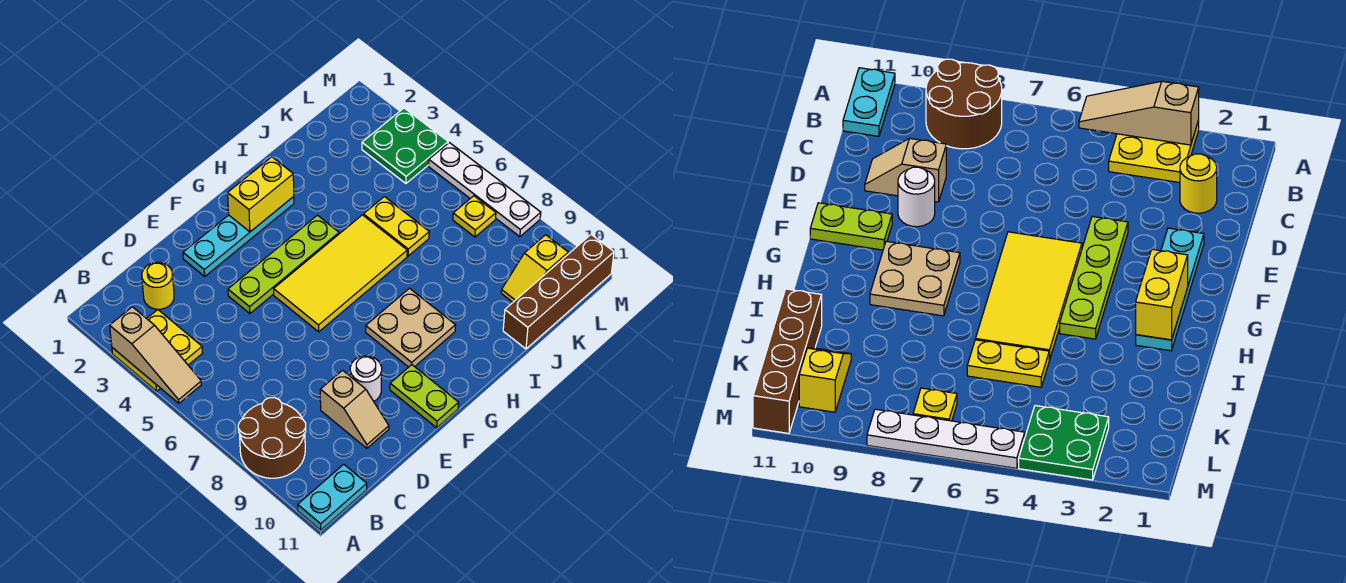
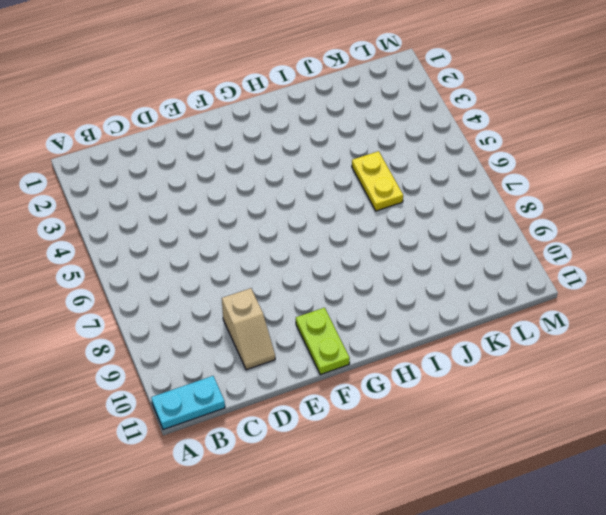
none -> yellow plate A3:B4 level 1
none -> brown round brick A8:B9 level 1
none -> yellow round brick C2 level 1

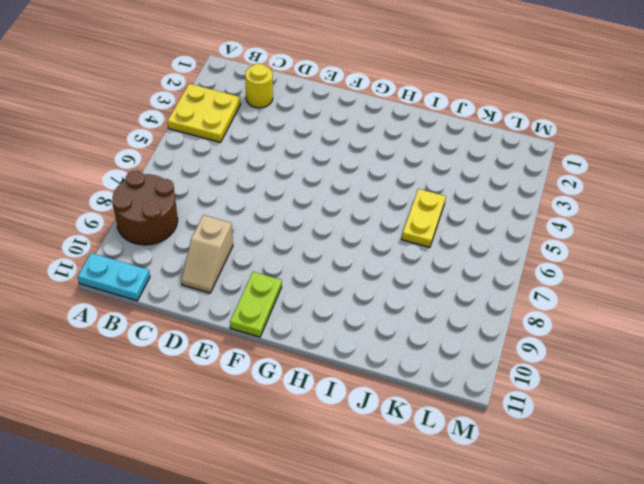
none -> cyan plate E2:H2 level 1
none -> lime plate E4:H4 level 1
none -> white round brick E9 level 1

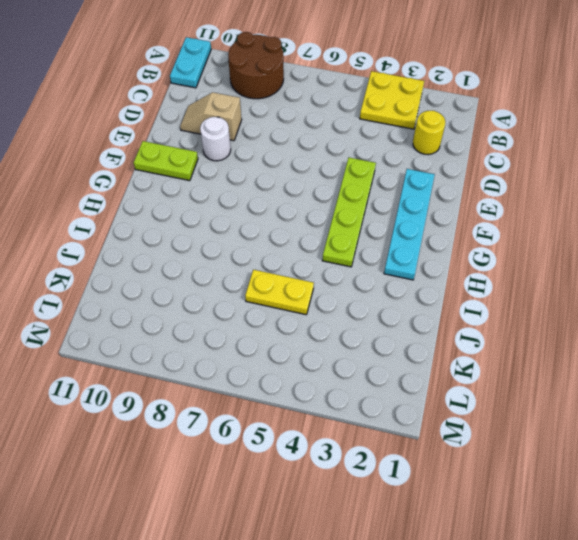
none -> yellow tile F5:I6 level 1
none -> tan plate G8:H9 level 1
none -> brown brick J11:M11 level 1

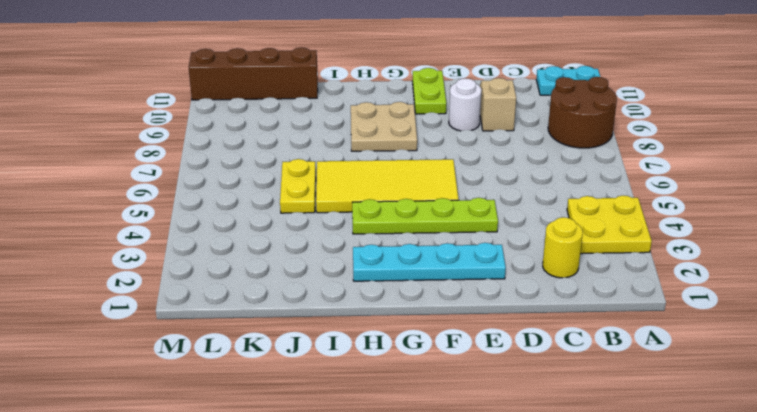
none -> yellow slope K10:L10 level 1 top L
none -> green plate L3:M4 level 1
none -> yellow plate L7 level 1

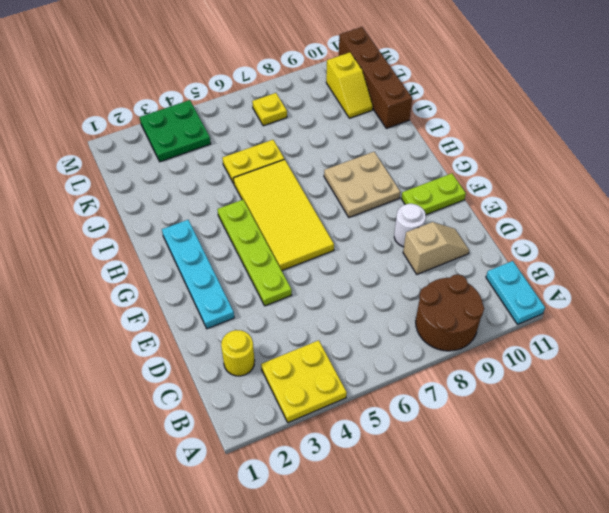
none -> white plate M5:M8 level 1
none -> tan slope A3:A5 level 2 top 3
none -> yellow brick G2:H2 level 2

